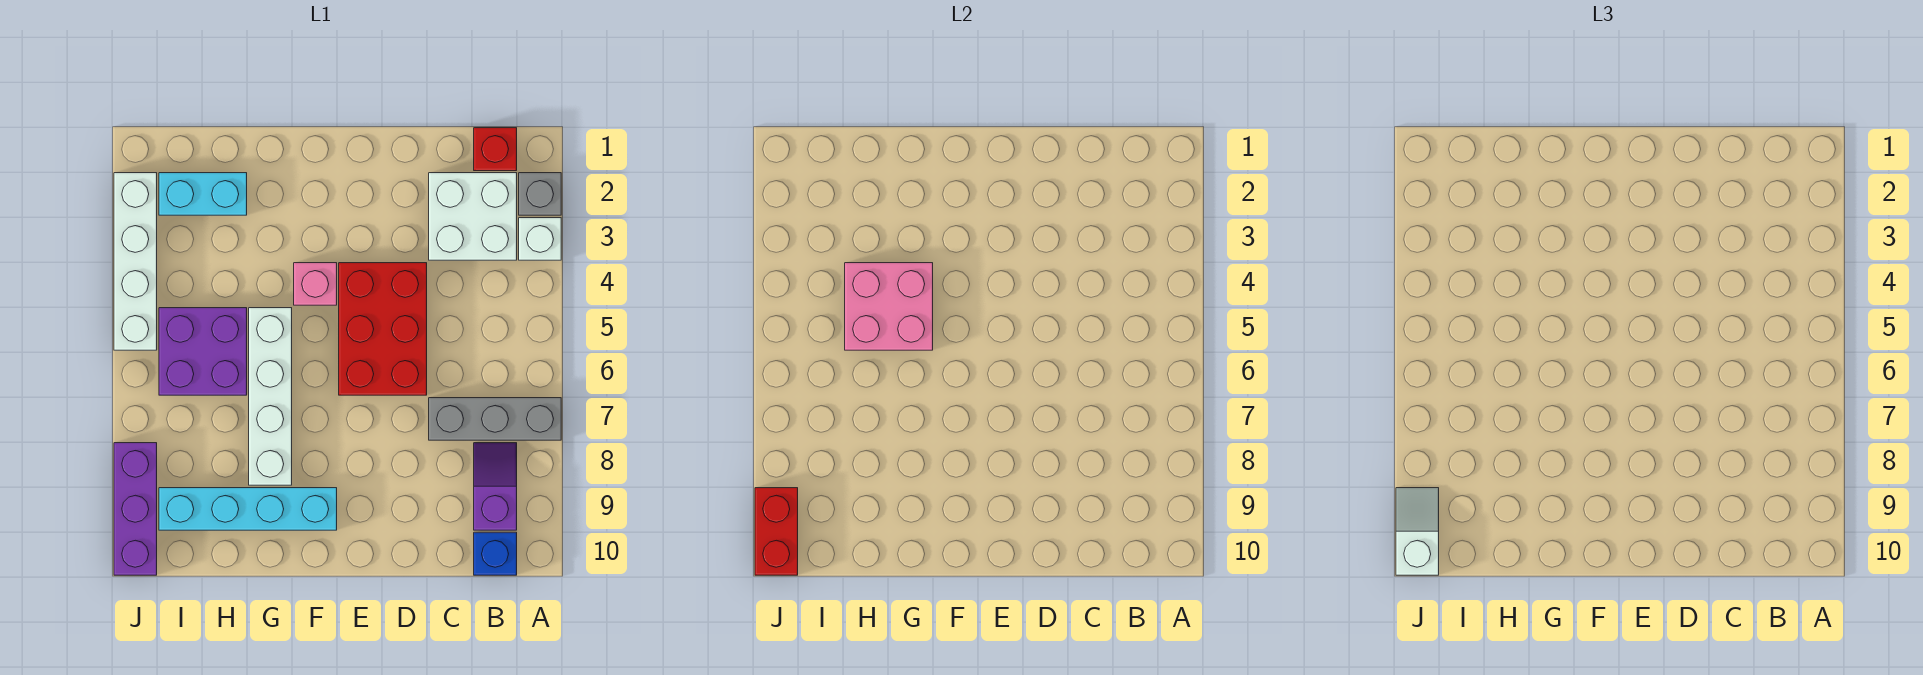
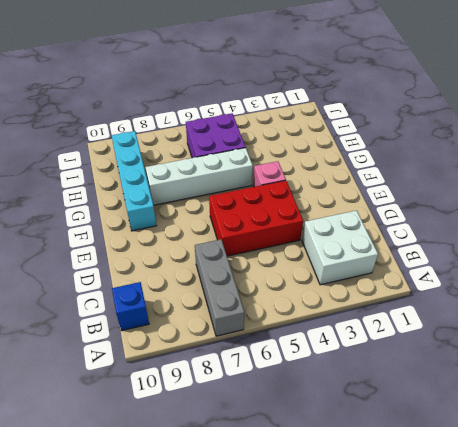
none -> grey brick A2 level 1
none -> white brick A3 level 1
none -> red brick B1 level 1

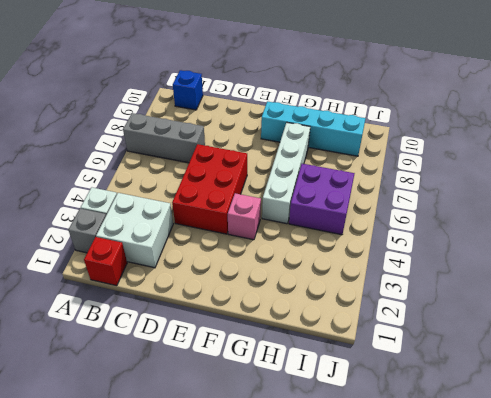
none -> purple slope B8:B9 level 1 top 9
none -> cyan brick H2:I2 level 1
none -> white brick J2:J5 level 1

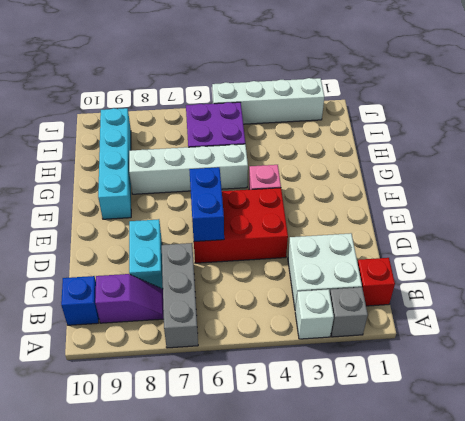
cyan brick C8:D8 level 1 -> cyan brick H2:I2 level 1
blue brick D6:E6 level 2 -> none
none -> purple brick J8:J10 level 1
none -> pink brick G4:H5 level 2
none -> red brick J9:J10 level 2

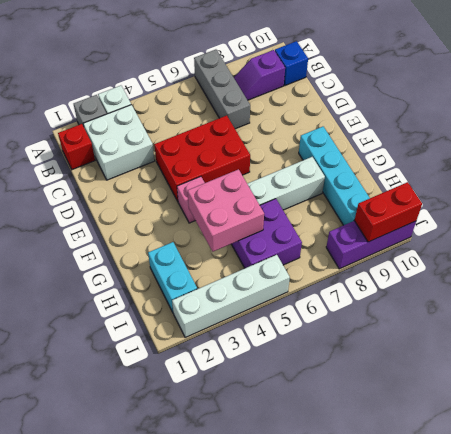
none -> white slope J9:J10 level 3 top 10

